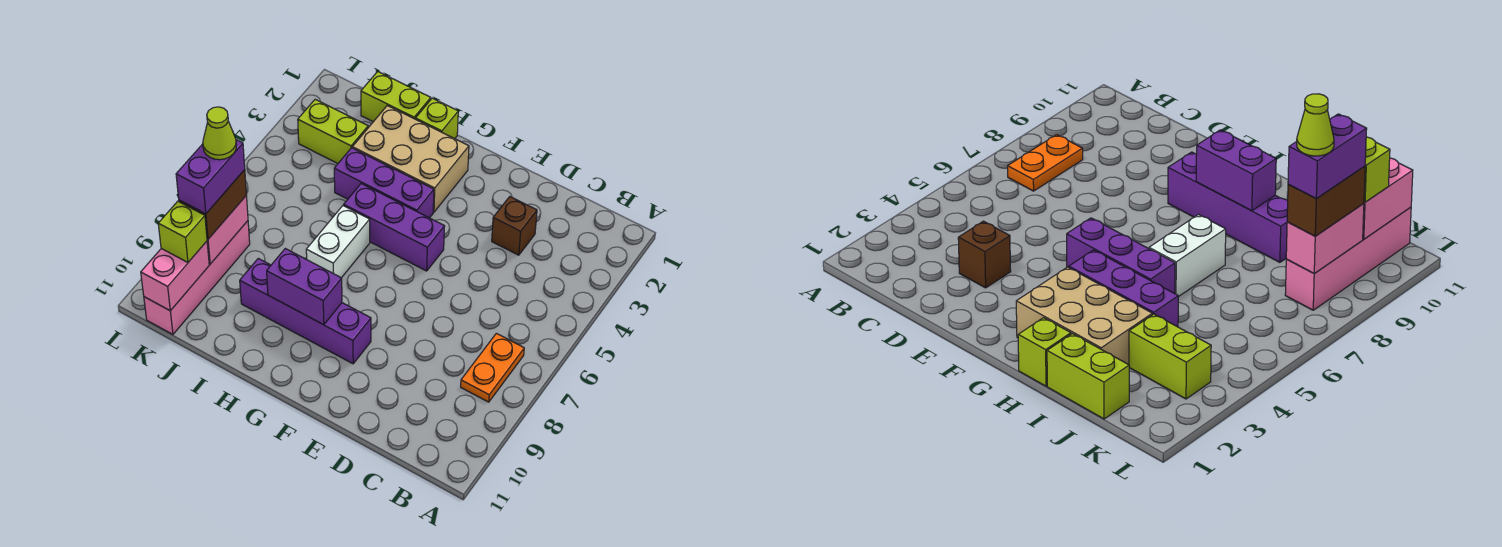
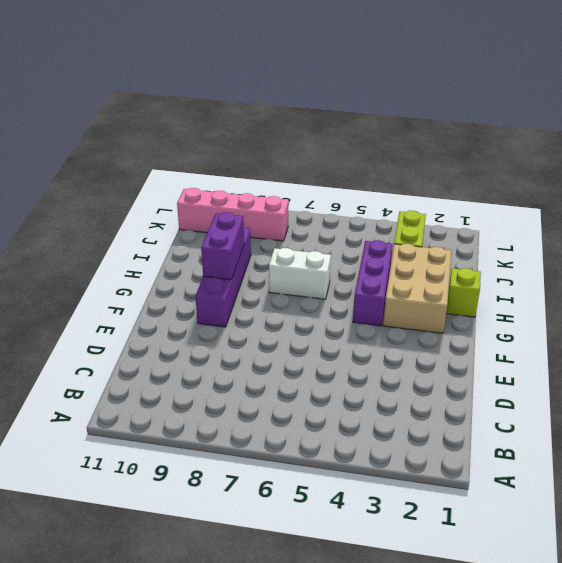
none -> orange plate B7:B8 level 1
none -> brown brick D3 level 1
none -> purple brick F5:H5 level 1

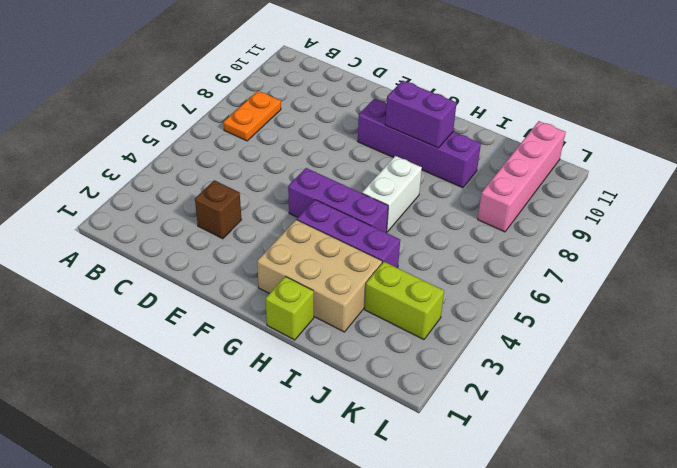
none -> lime brick I1:J1 level 1
none -> pink brick K8:K9 level 2
none -> pink brick K10:K11 level 2

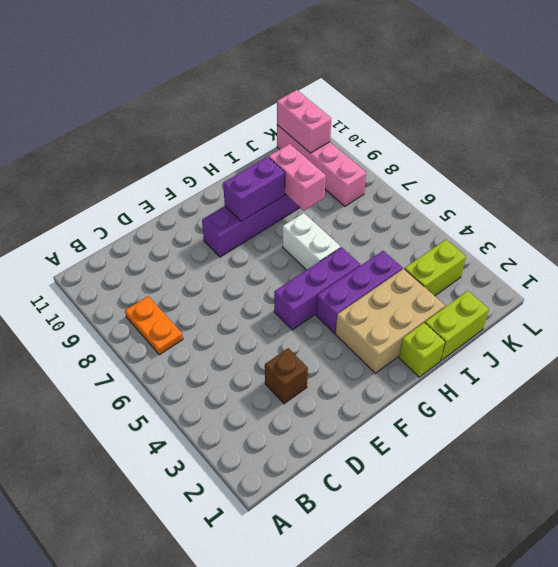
pink brick I8:I9 level 2 -> pink brick K8:K9 level 2
none -> brown brick K8:K9 level 3
none -> lime brick K10 level 3
none -> purple brick K8:K9 level 4

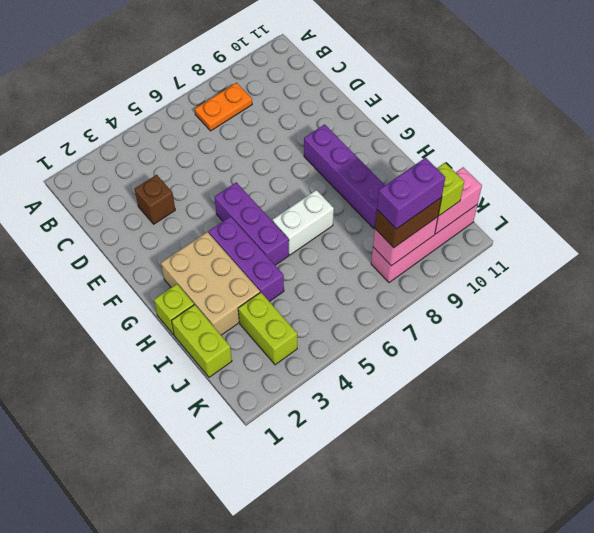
none -> purple brick G9:H9 level 2
none -> lime cone K8 level 5

